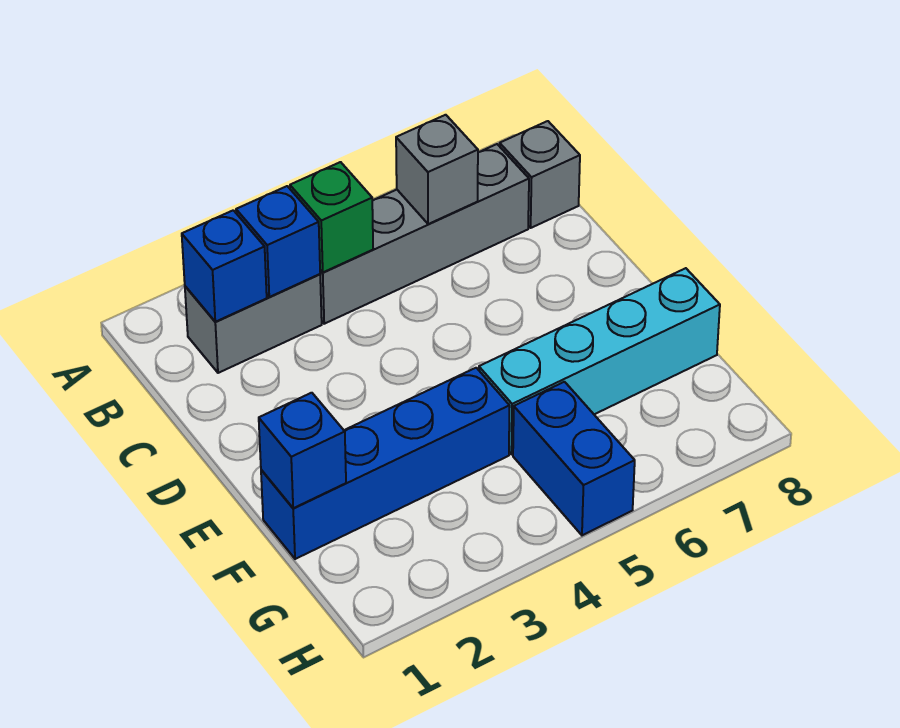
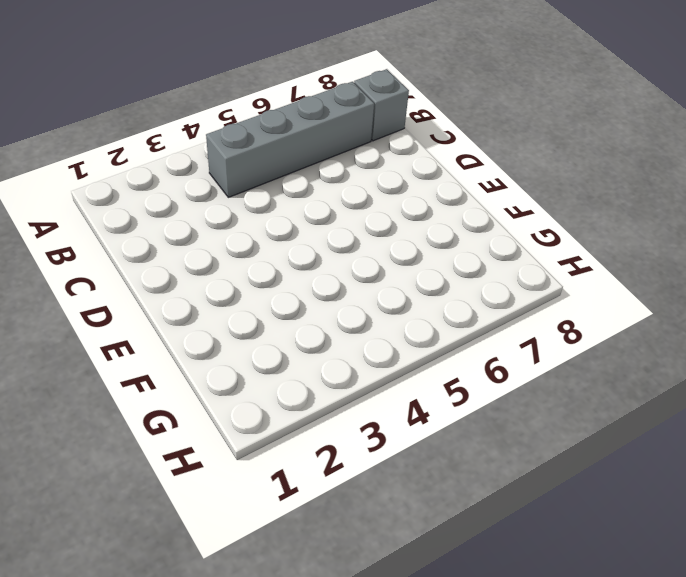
none -> grey brick B2:B3 level 1
none -> blue brick F1:F4 level 1

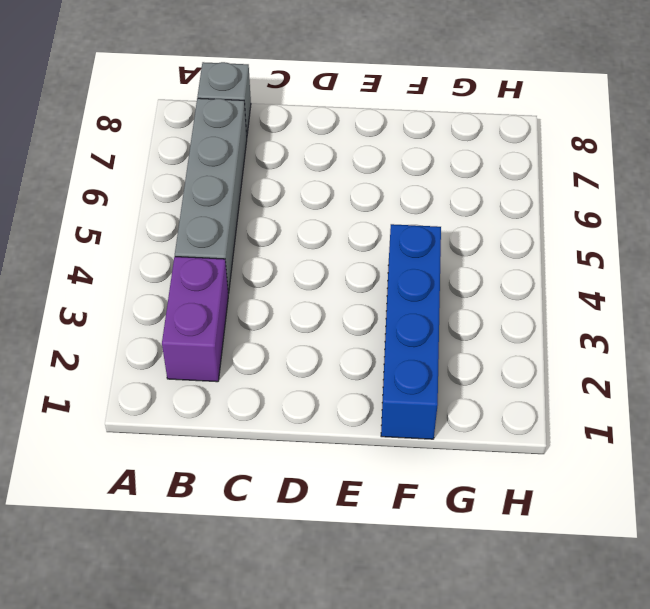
purple brick B2:B3 level 1 -> grey brick B2:B3 level 1
none -> cyan brick F5:F8 level 1
none -> blue brick G5:H5 level 1

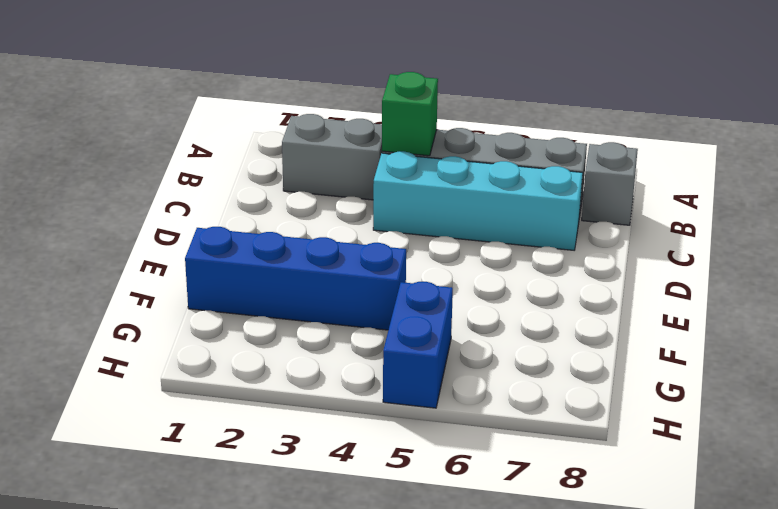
cyan brick C4:C7 level 1 -> cyan brick F5:F8 level 1
none -> blue brick B2 level 2
none -> blue brick B3 level 2

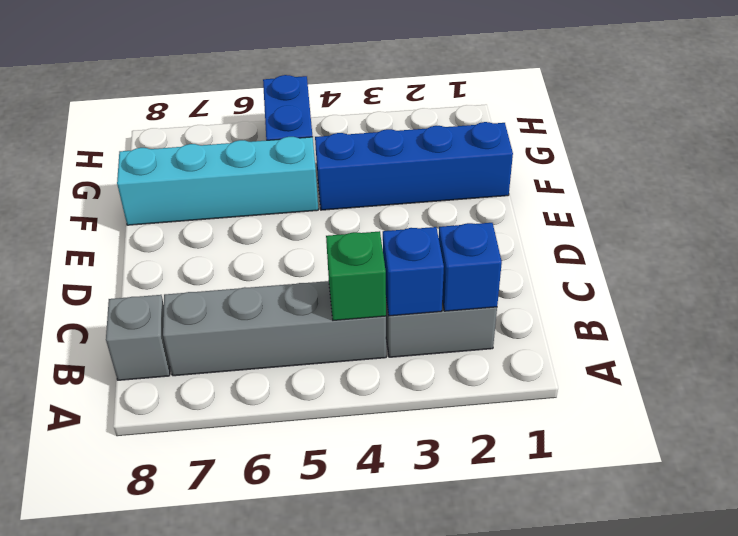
none -> grey brick B6 level 2
none -> blue brick F1 level 2

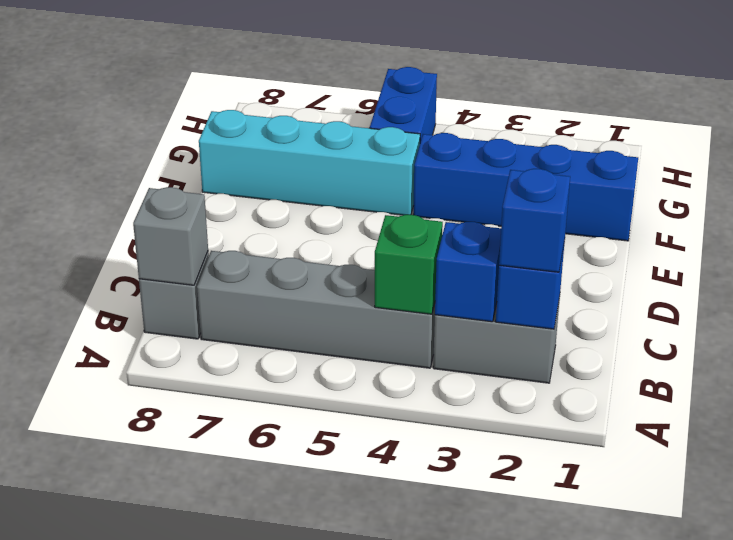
blue brick B2 level 3 -> blue brick F1 level 2
grey brick B8 level 2 -> grey brick B6 level 2

